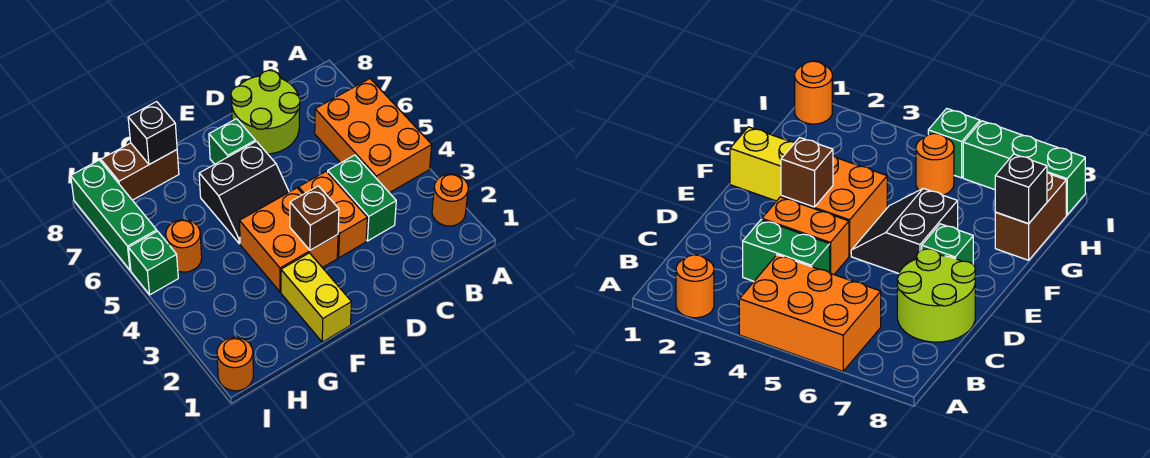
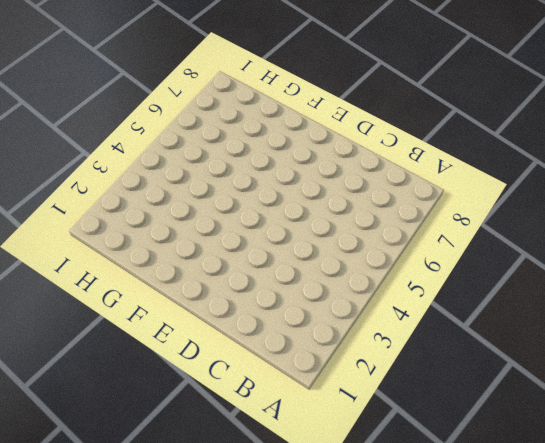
none -> orange round brick A2 level 1
none -> orange brick A4:B6 level 1
none -> green brick C3:C4 level 1

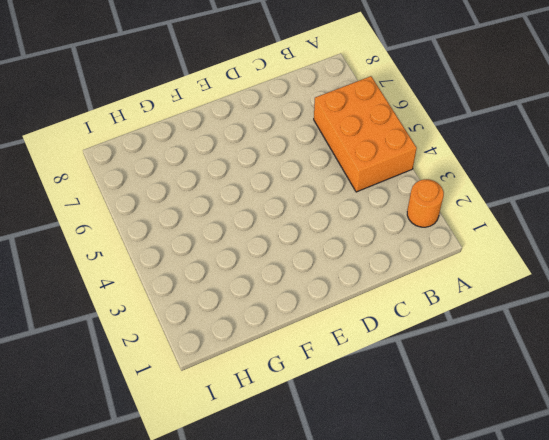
none -> green brick C3:C4 level 1
none -> lime round brick C7:D8 level 1
none -> orange brick D3:D4 level 1

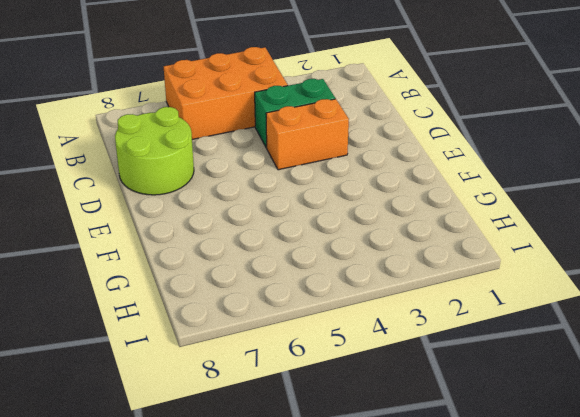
none -> orange round brick A2 level 1
none -> orange brick E3:F4 level 1
none -> black slope E5:F6 level 1 top 6

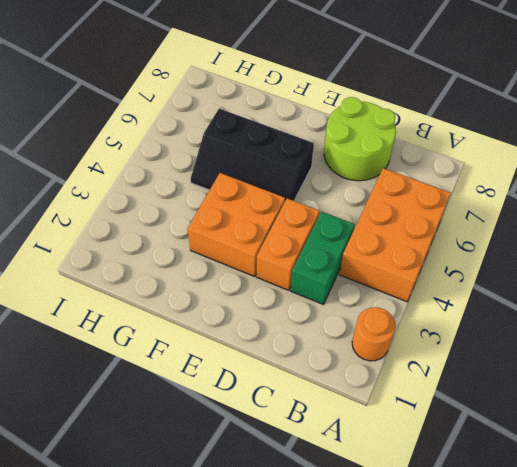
black slope E5:G6 level 1 top 6 -> black slope E5:F6 level 1 top 6
none -> green brick E7 level 1
none -> yellow brick F1:F2 level 1
none -> brown brick G8:H8 level 1

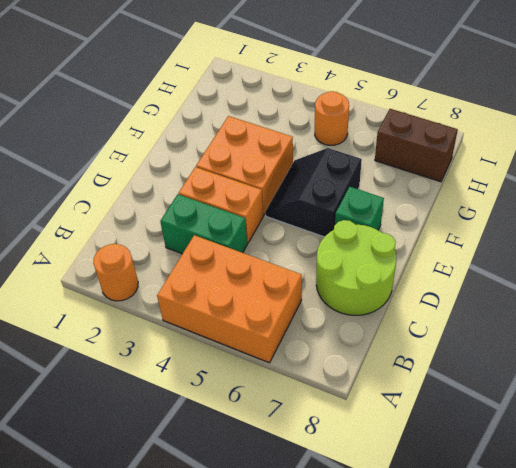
brown brick H7:H8 level 1 -> brown brick G8:H8 level 1
none -> yellow brick F1:F2 level 1
none -> orange round brick I1 level 1
none -> green brick I5 level 1

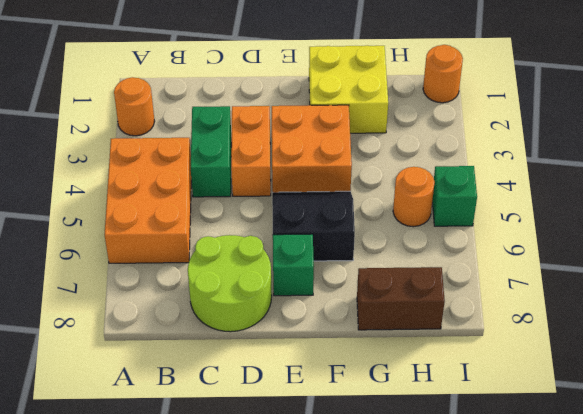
yellow brick F1:G2 level 1 -> yellow brick F1:F2 level 1
none -> green brick I6:I8 level 1
none -> brown brick E3 level 2
none -> black brick G8 level 2

